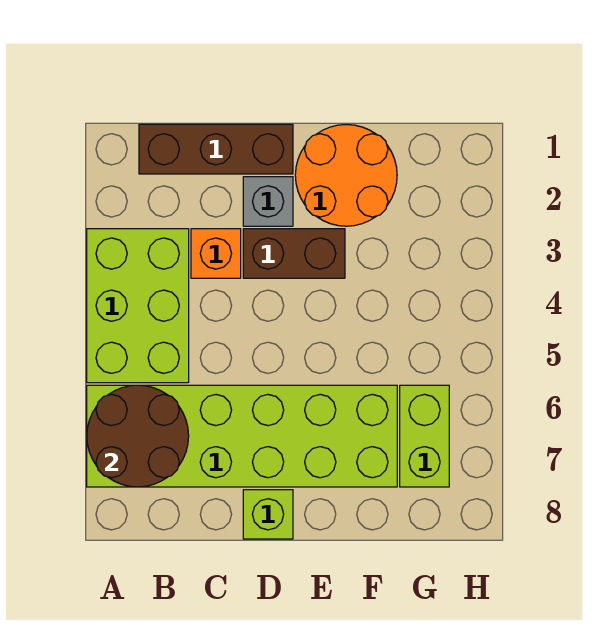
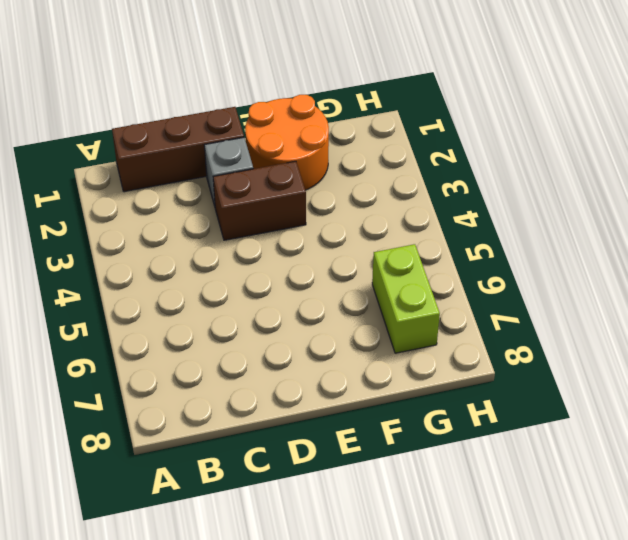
none -> lime brick A3:B5 level 1
none -> lime brick A6:F7 level 1

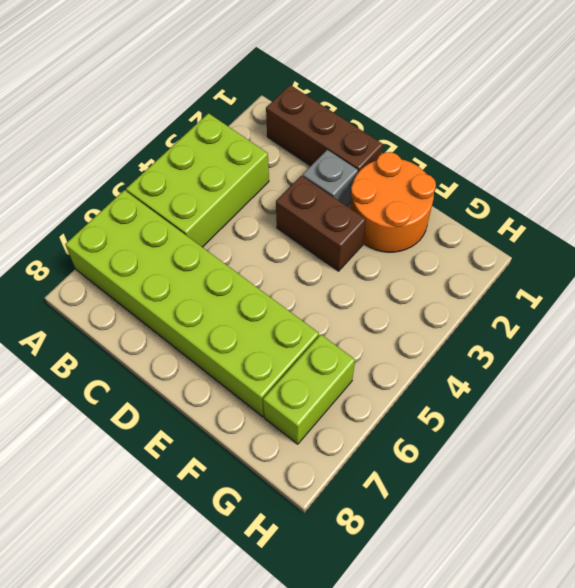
none -> orange brick C3 level 1
none -> lime brick D8 level 1

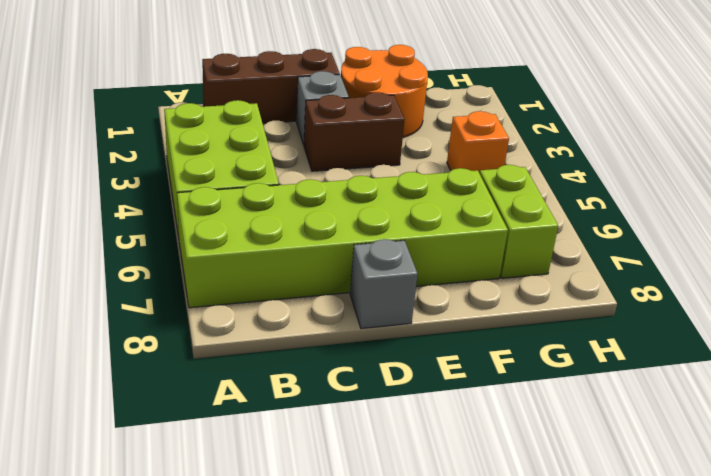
grey brick D8 level 1 -> lime brick D8 level 1
orange brick G4 level 1 -> orange brick C3 level 1
none -> brown round brick A6:B7 level 2

